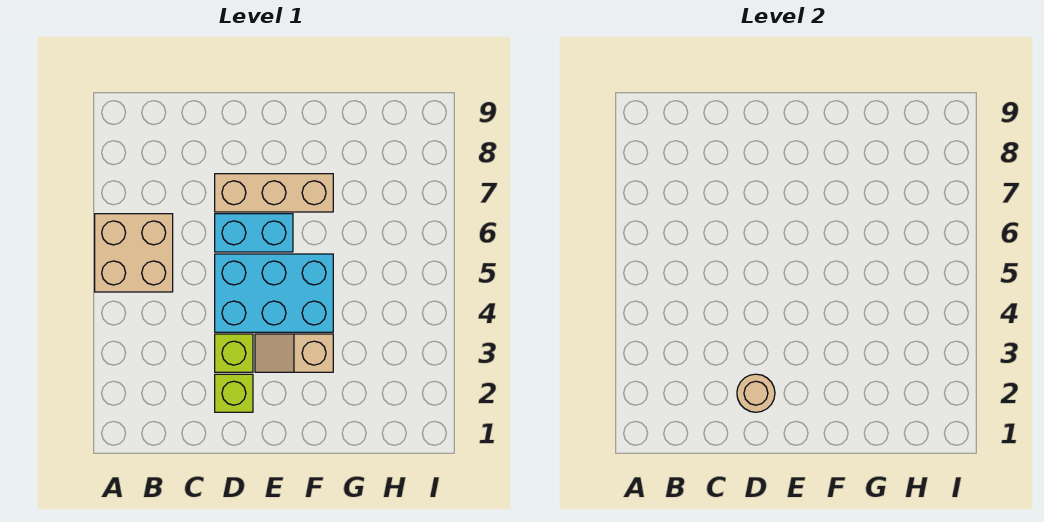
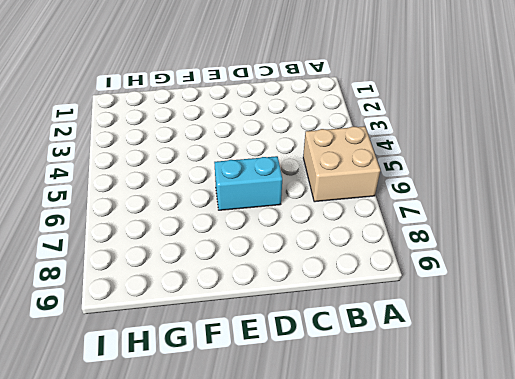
none -> lime brick D2 level 1
none -> lime brick D3 level 1

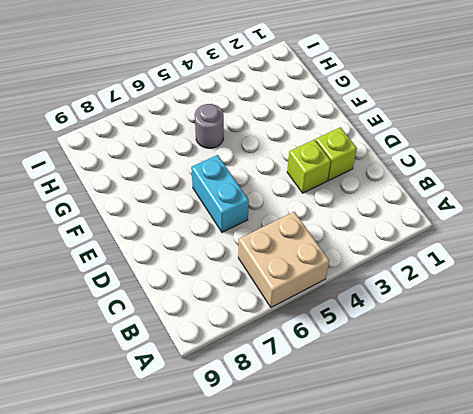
grey round brick G5 level 1 -> none
none -> cyan brick D4:F5 level 1
none -> tan brick D7:F7 level 1

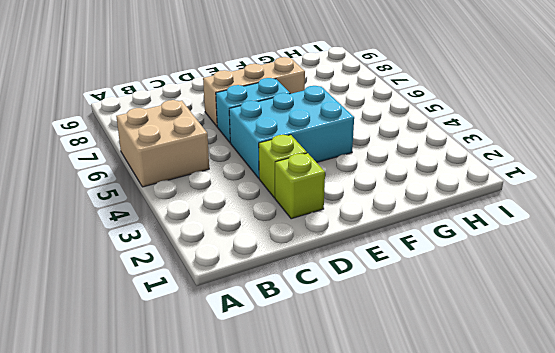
none -> tan slope E3:F3 level 1 top F
none -> tan round brick D2 level 2

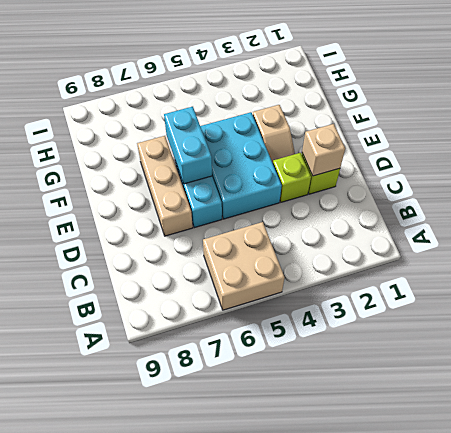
tan brick D2 level 2 -> tan round brick D2 level 2
cyan brick E6:F6 level 2 -> none

